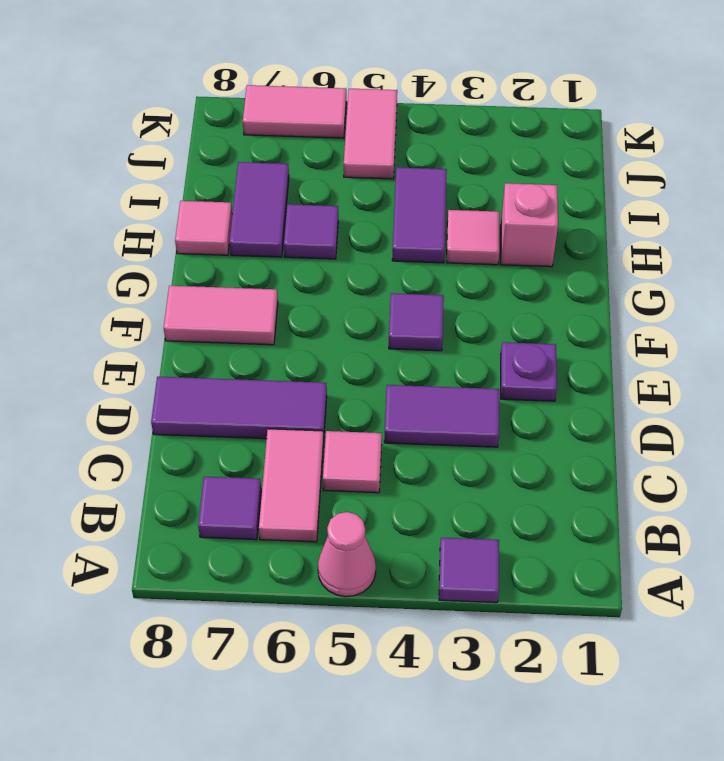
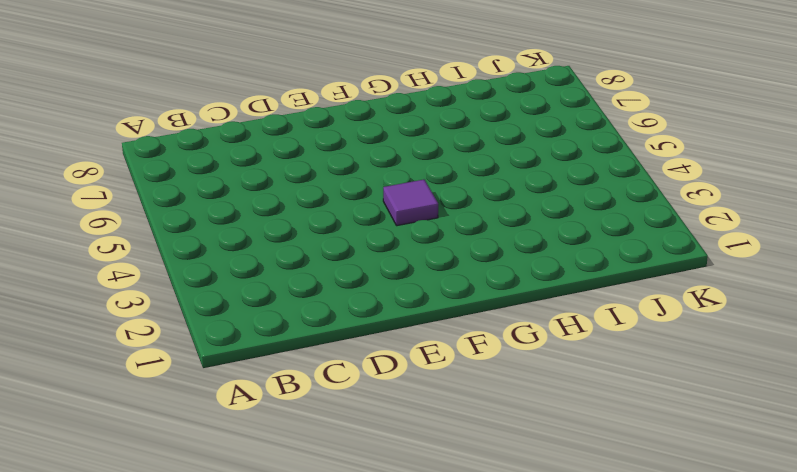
none -> purple tile A3 level 1
none -> pink cone A5 level 1
none -> pink tile B6:C6 level 1

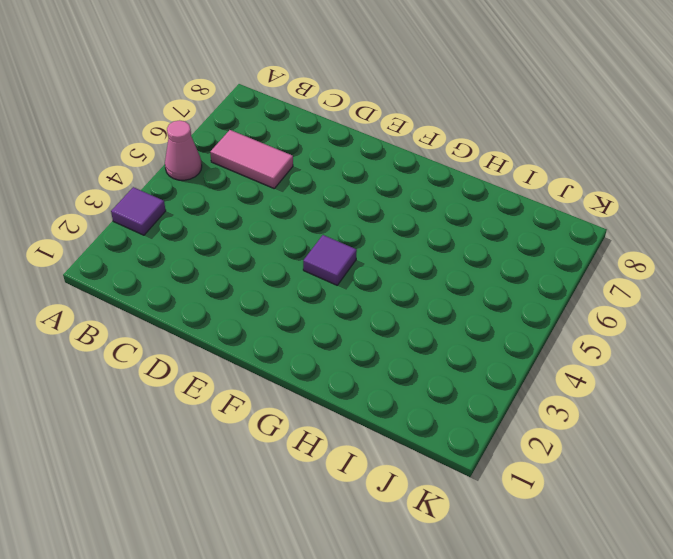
none -> purple tile B7 level 1
none -> pink tile C5 level 1
none -> purple tile D3:D4 level 1

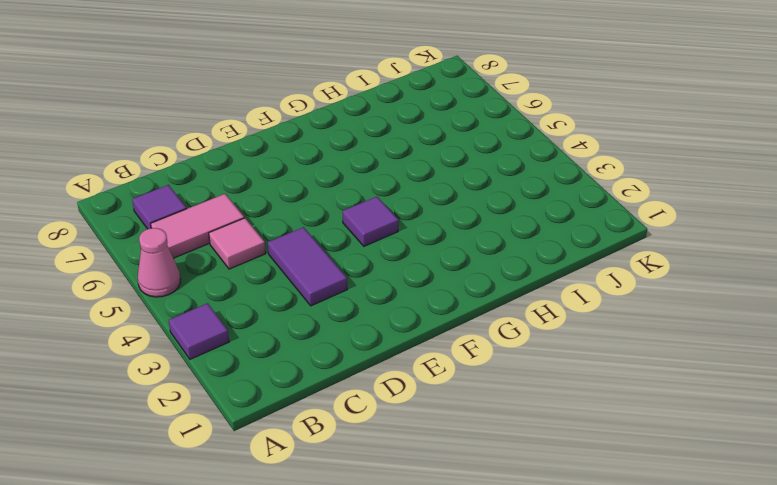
none -> purple tile D6:D8 level 1
none -> purple plate E2 level 1
none -> pink tile F7:F8 level 1

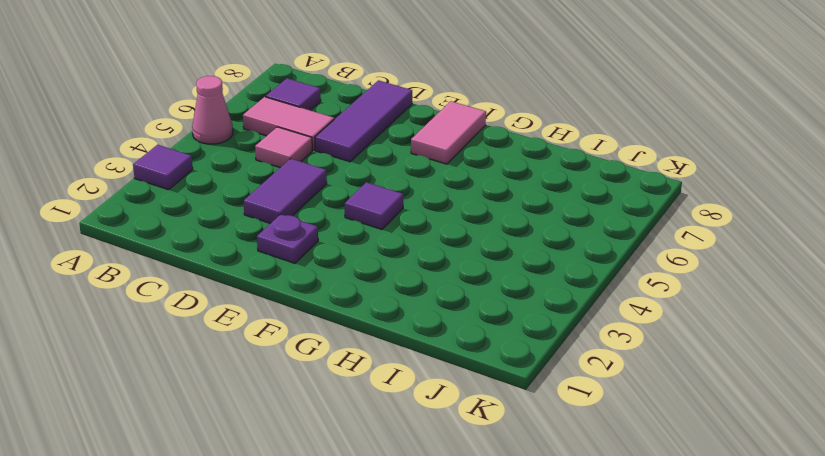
none -> pink brick H2 level 1
none -> pink tile H3 level 1
none -> purple tile H4:I4 level 1

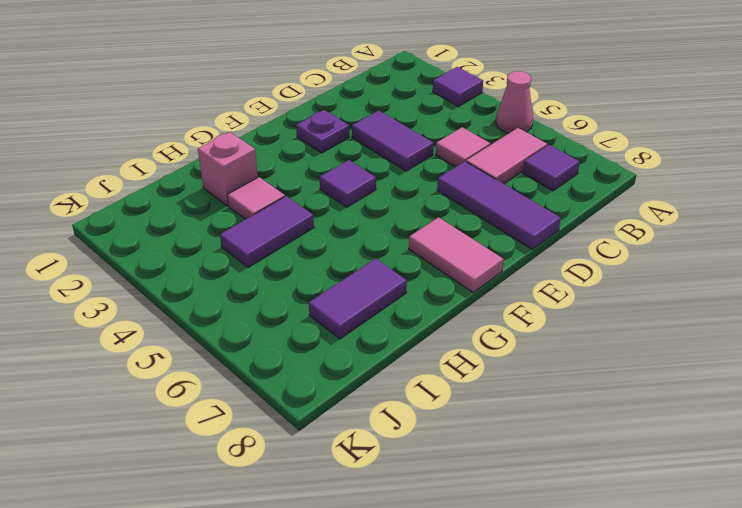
none -> purple tile H6 level 1
none -> pink tile H8 level 1
none -> pink tile J5:K5 level 1

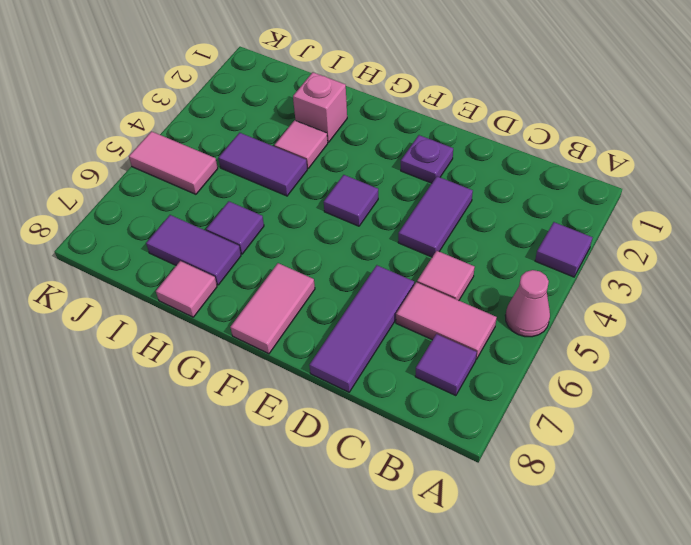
none -> pink tile K6:K7 level 1

